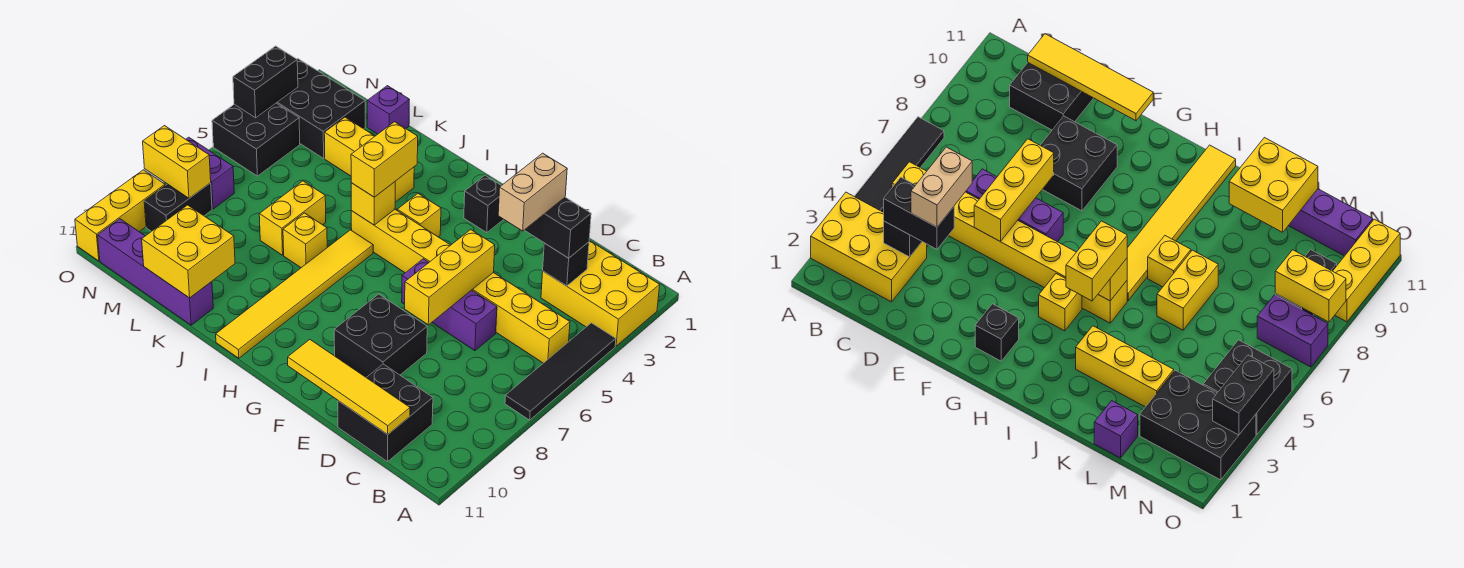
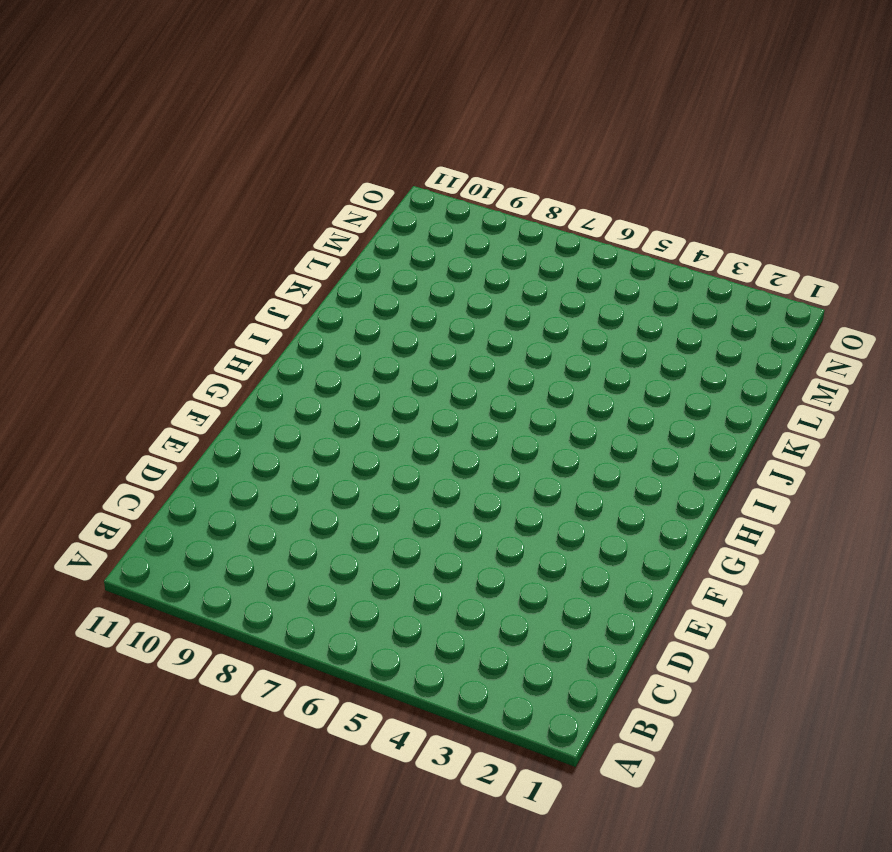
none -> yellow brick A2:C3 level 1
none -> black tile A4:A7 level 1
none -> yellow brick B5:I5 level 1

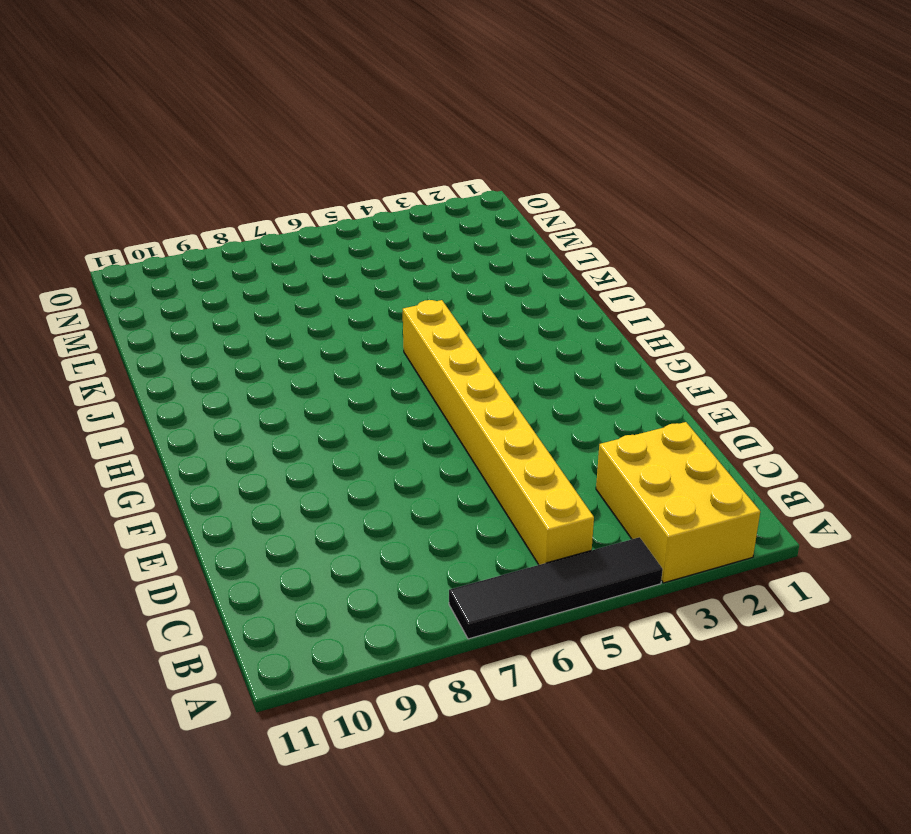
none -> black brick C10:D11 level 1
none -> purple brick D6:F6 level 1
none -> black brick E8:F9 level 1

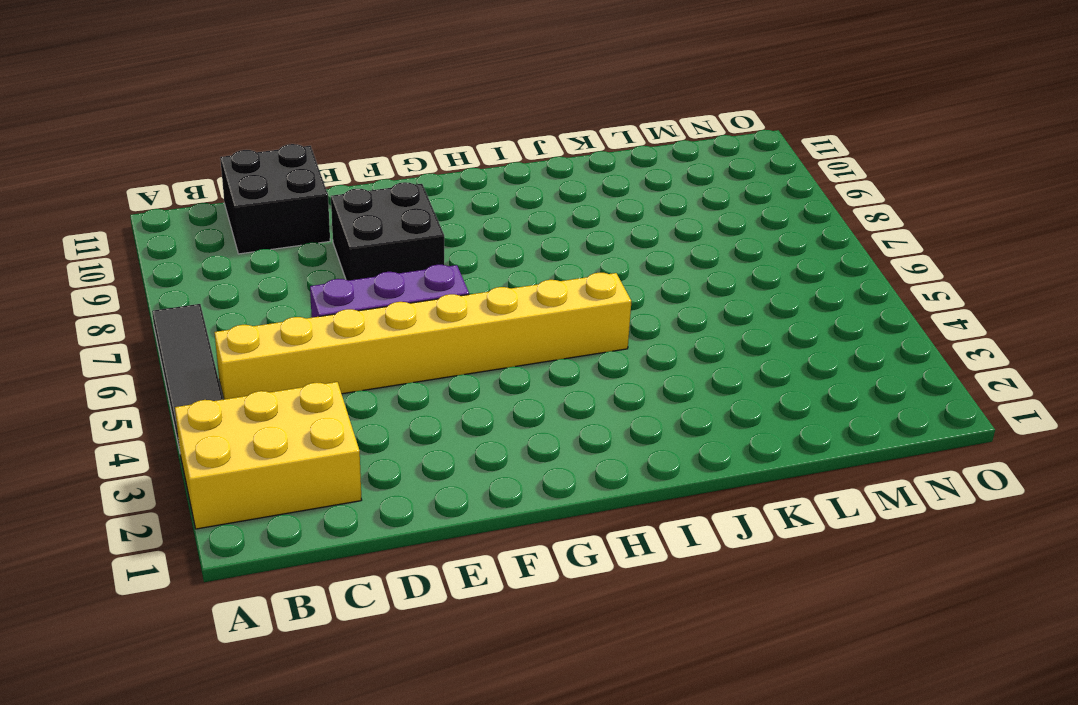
none -> black brick G2 level 1
none -> yellow brick H4 level 1
none -> yellow tile I6:I11 level 1

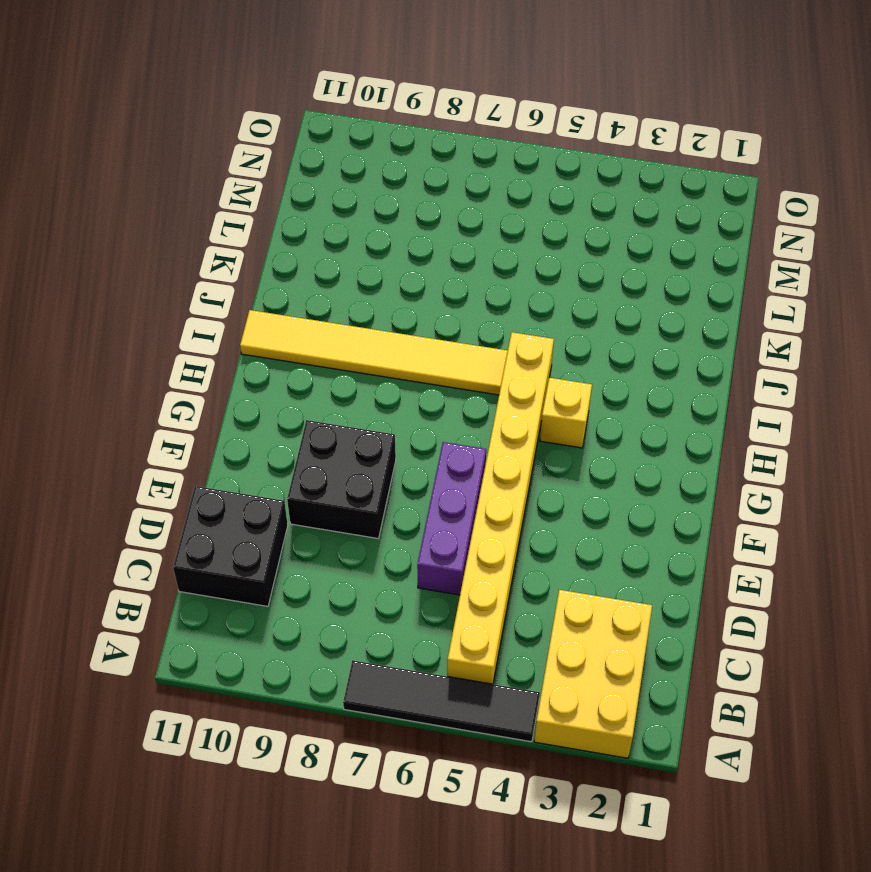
none -> black brick G2 level 1
none -> yellow brick J3:L3 level 1
none -> yellow brick J7 level 1

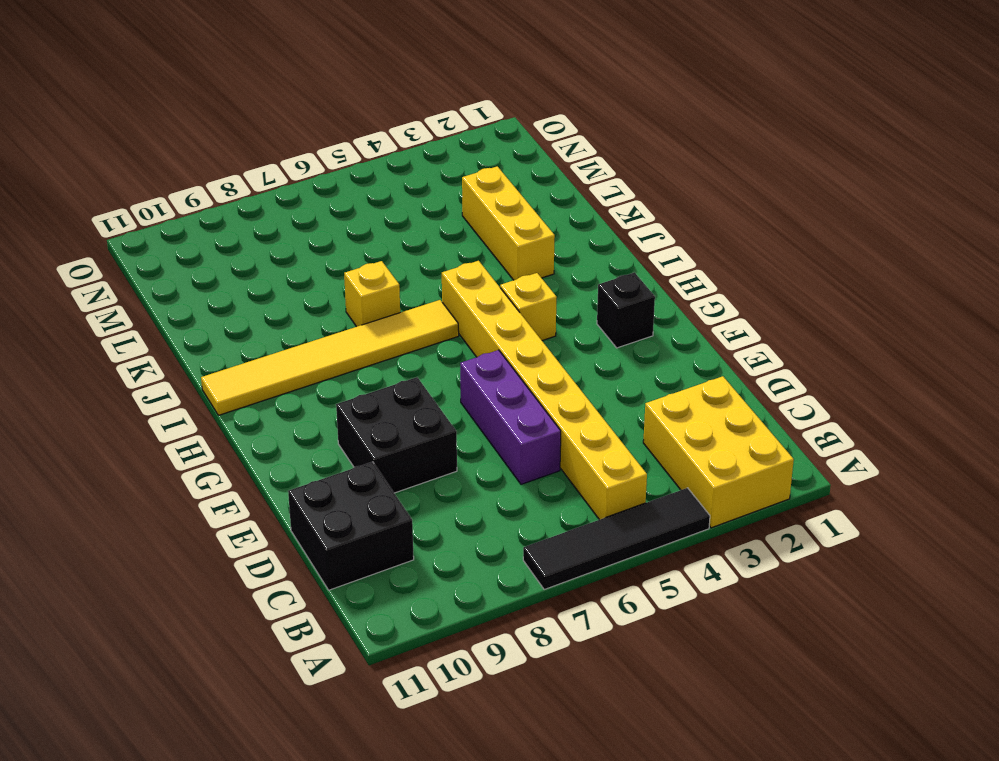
none -> yellow brick K6:K7 level 1
none -> purple brick K11:N11 level 1
none -> purple brick L1 level 1

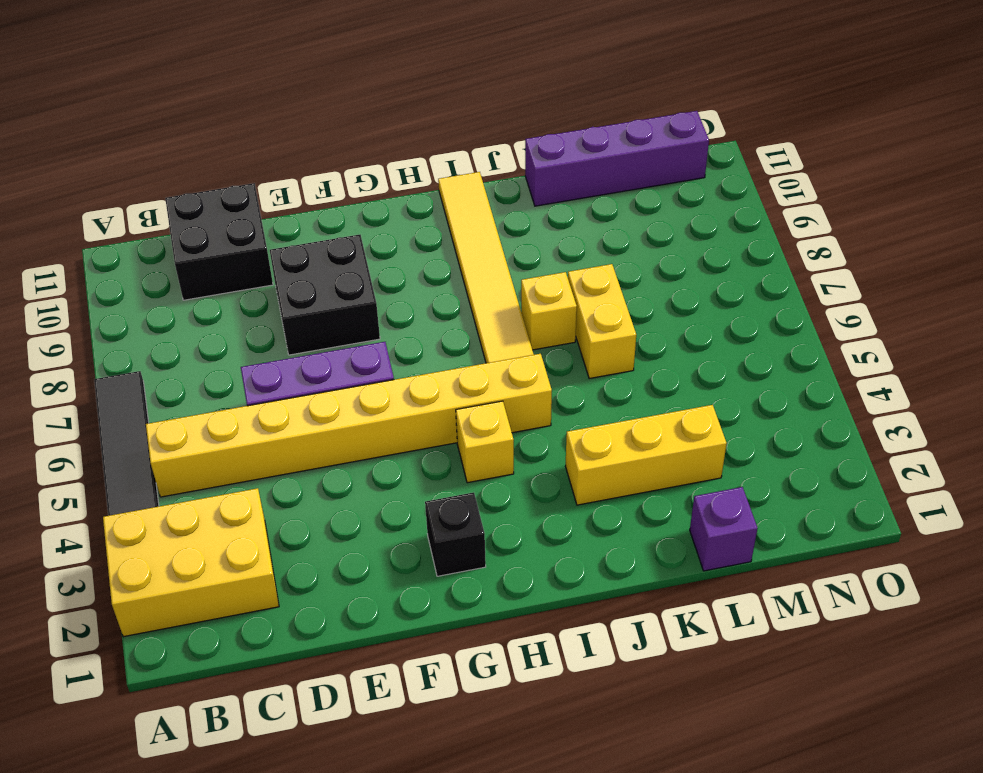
none -> black brick M2:O3 level 1
none -> black brick N4:O5 level 1
none -> purple brick N7:O7 level 1

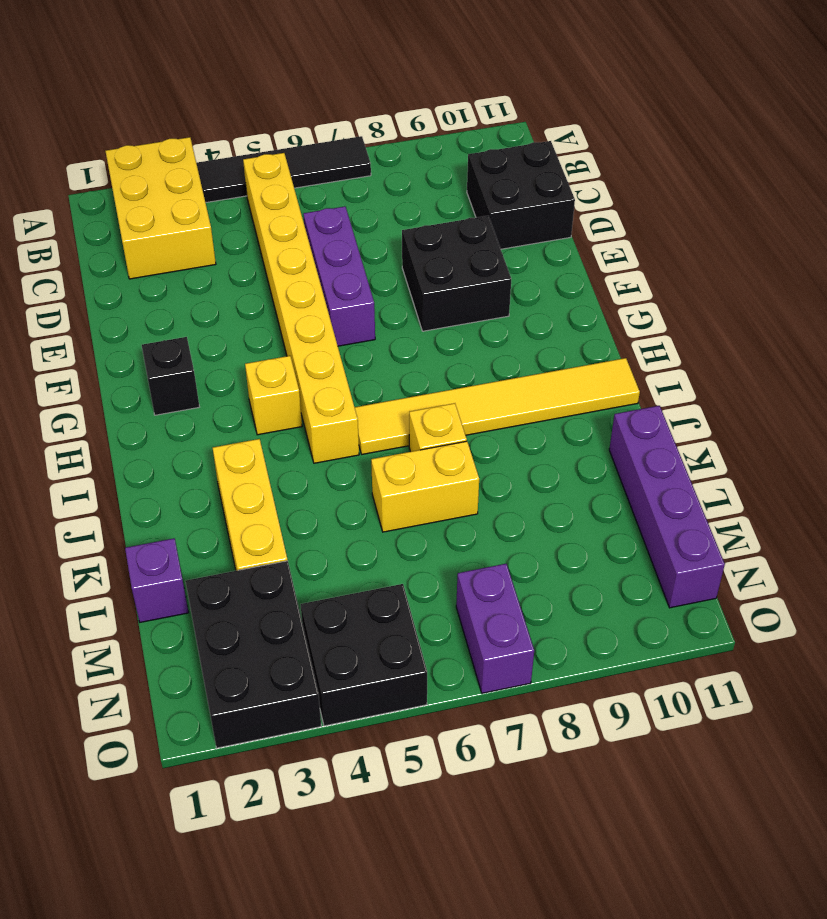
none -> black brick N8:N9 level 1
none -> yellow brick O9:O11 level 1
none -> black brick C3 level 2

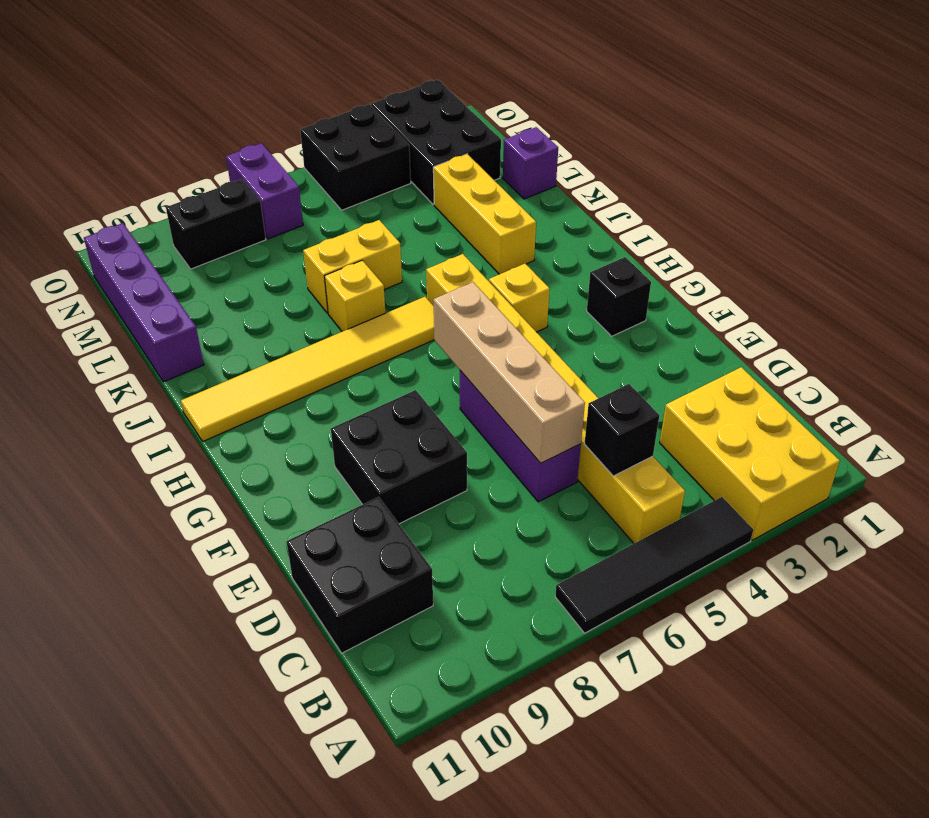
black brick C5 level 2 -> black brick C3 level 2
tan brick D6:G6 level 2 -> yellow brick E5:E7 level 2
none -> yellow brick O9:O11 level 1
none -> yellow tile C11:F11 level 2
none -> yellow brick I5 level 2

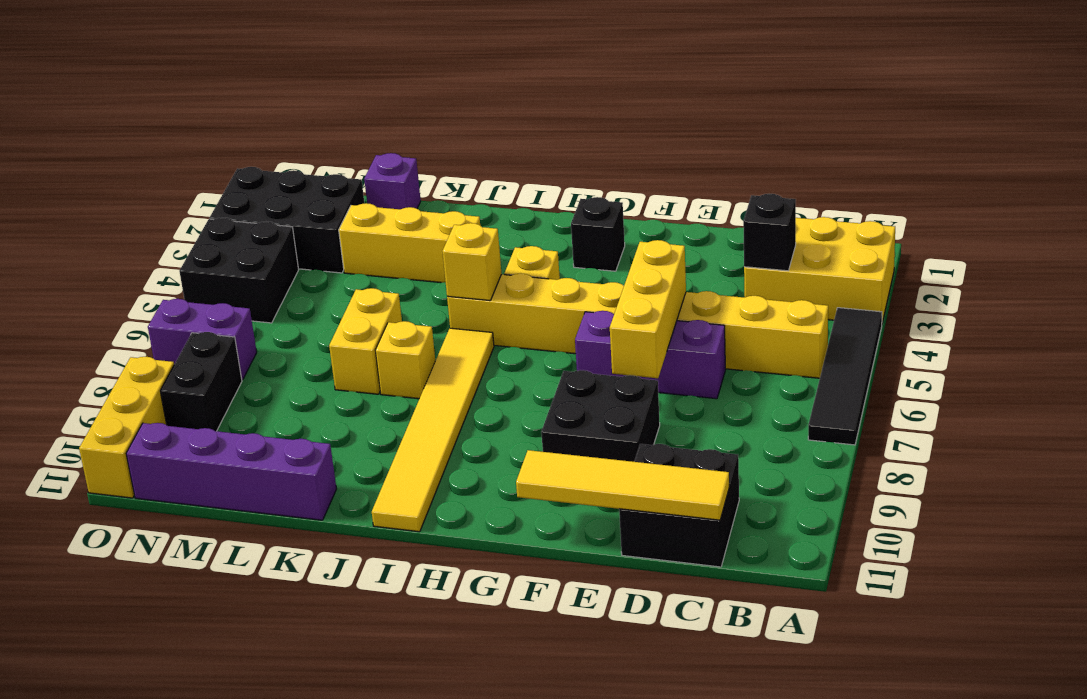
none -> yellow brick K10:L11 level 2
none -> yellow brick N8:O8 level 2
none -> black brick O3:O4 level 2

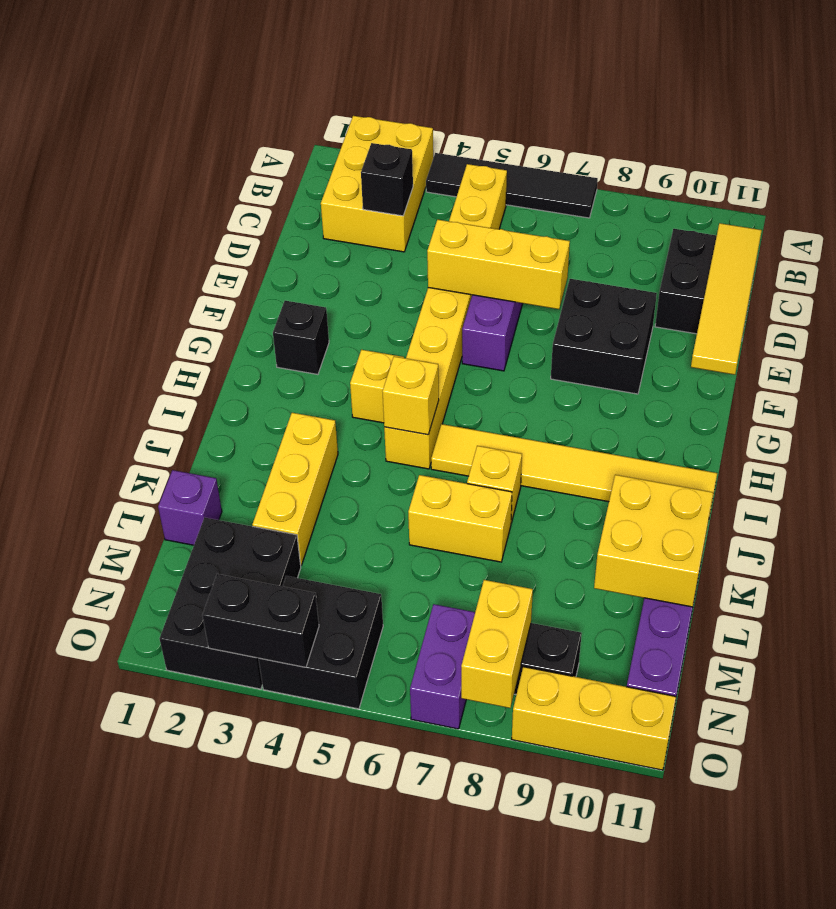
none -> black brick C3:D3 level 3
none -> yellow brick I4:I5 level 3
none -> tan brick D3:D4 level 4

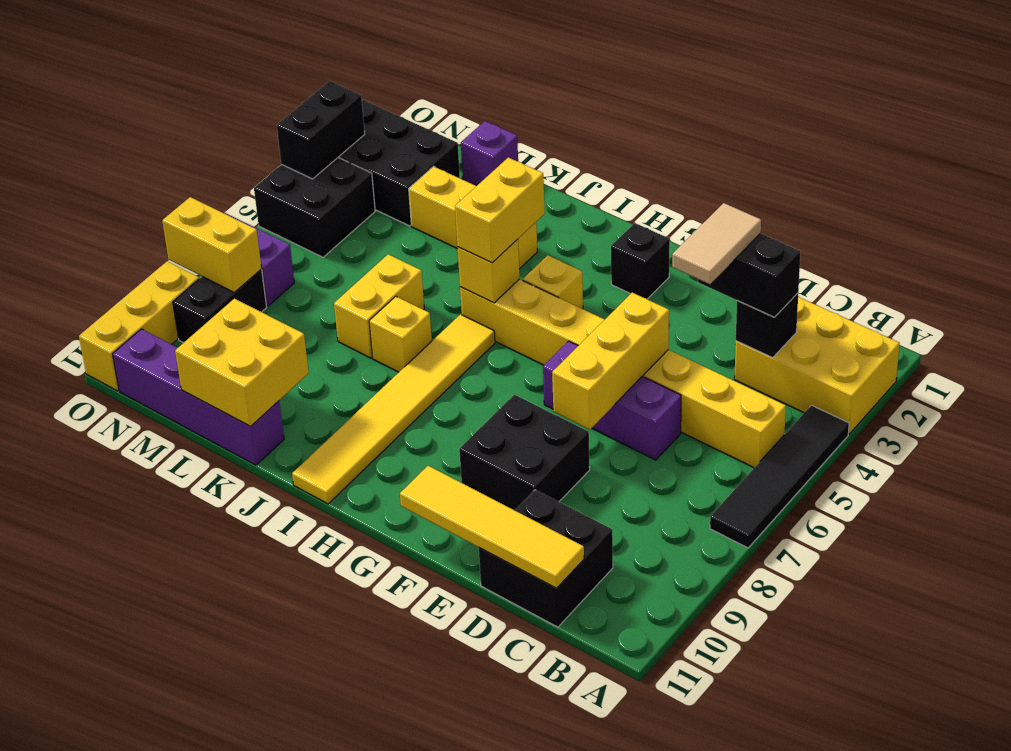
tan tile D3:D4 level 4 -> tan brick D3:D4 level 4

